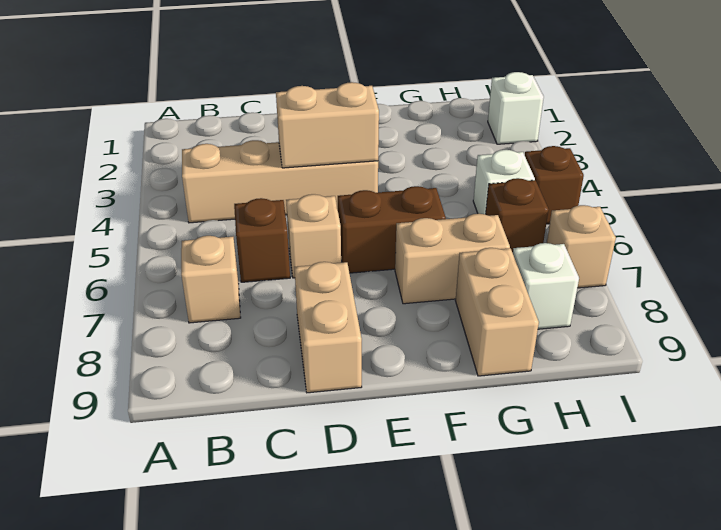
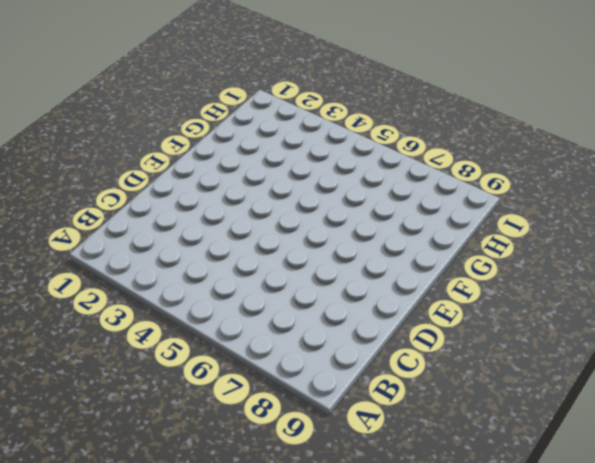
none -> tan brick B4:E4 level 1
none -> tan brick B7 level 1
none -> brown brick C6 level 1

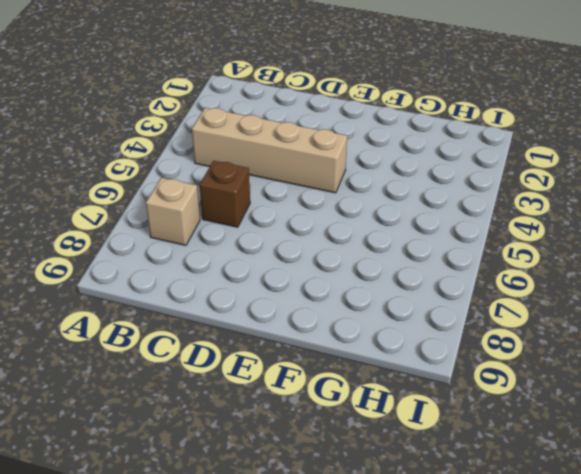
none -> tan brick D6 level 1
none -> tan brick D8:D9 level 1
none -> brown brick E6:F6 level 1

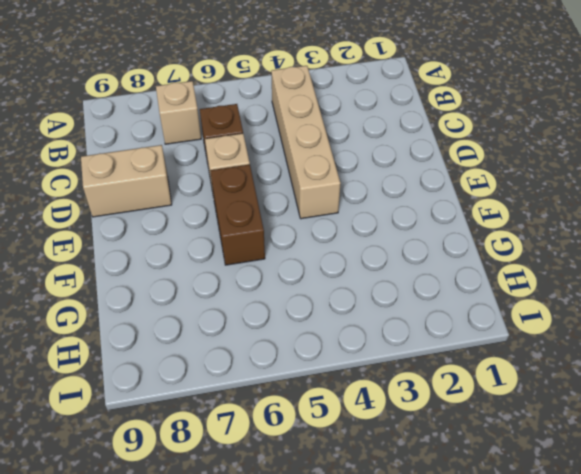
none -> tan brick F7:G7 level 1
none -> tan brick G8:G9 level 1
none -> white brick H5 level 1

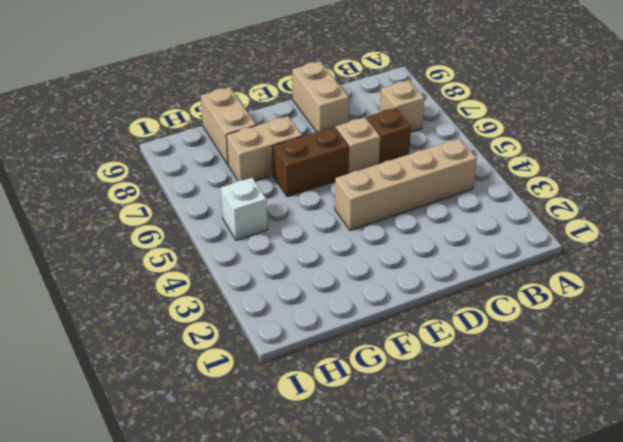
none -> brown brick H6 level 1
none -> white brick H8 level 1
none -> white brick I2 level 1

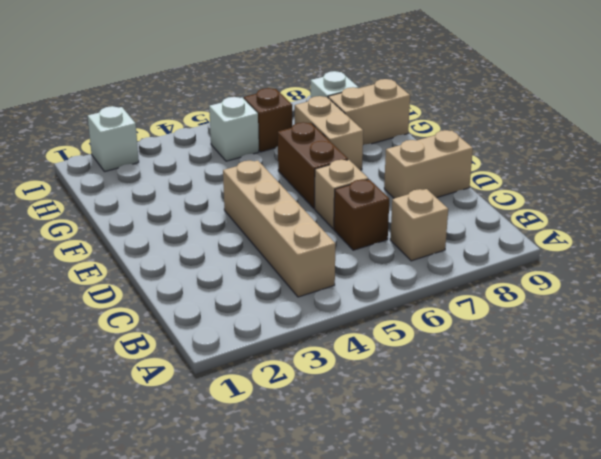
none -> brown brick I5 level 1
none -> tan brick I7 level 1
none -> tan brick D4:E4 level 2

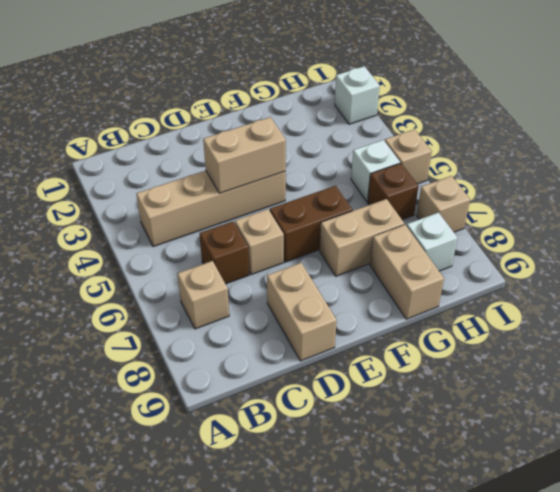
tan brick I5 level 1 -> brown brick I5 level 1

